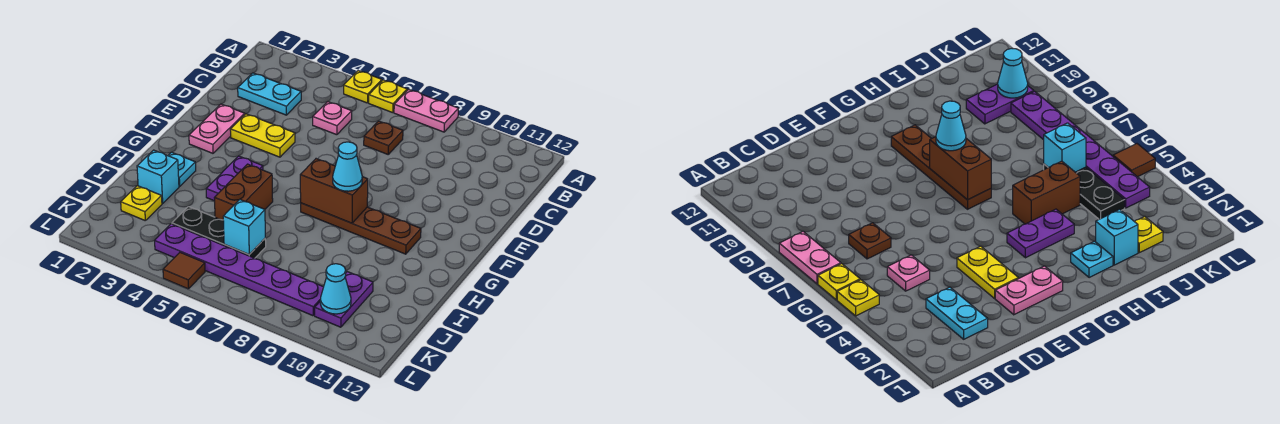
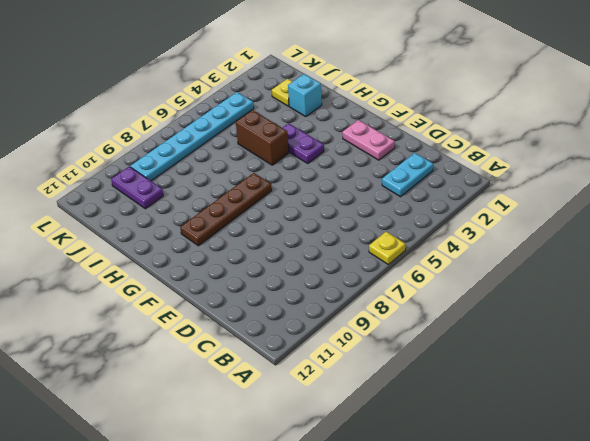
cyan plate K4:K9 level 1 -> purple plate K4:K9 level 1
none -> yellow plate A5 level 1
none -> pink plate A7:A8 level 1
none -> pink plate C5 level 1

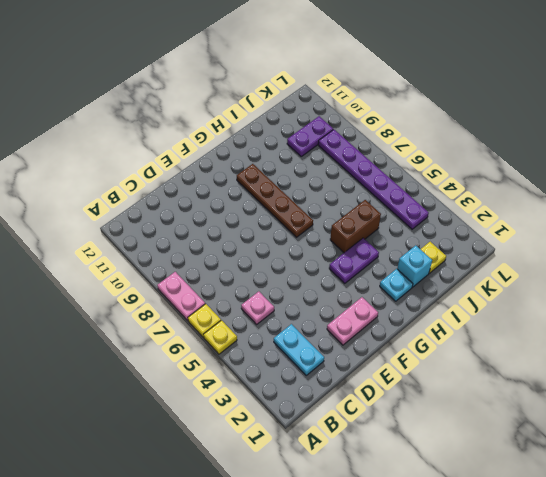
none -> brown plate C7 level 1
none -> yellow plate E3:E4 level 1
none -> black plate J4:J6 level 1

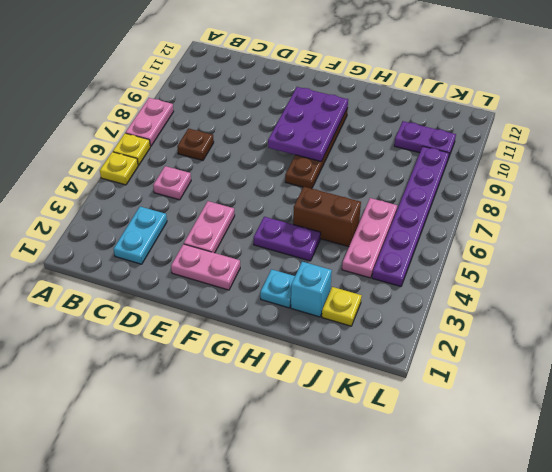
pink plate E3:E4 level 1 -> yellow plate E3:E4 level 1
purple plate F8:G10 level 2 -> brown brick G7:G8 level 2
pink plate J4:J6 level 1 -> black plate J4:J6 level 1
none -> brown tile L5 level 1
none -> cyan brick J6 level 2
none -> cyan cone K10 level 2

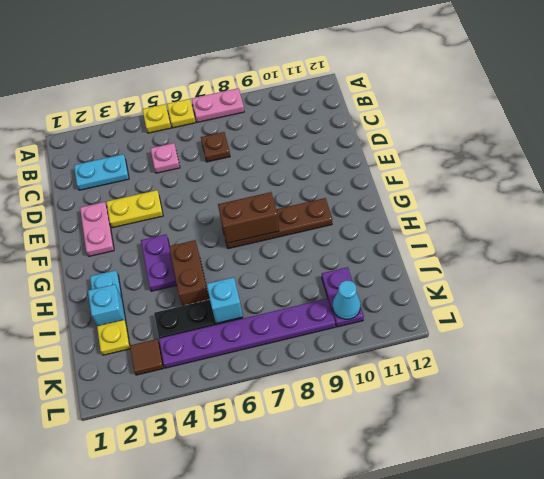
brown tile K3 level 1 -> brown tile L5 level 1
none -> cyan cone G8 level 3

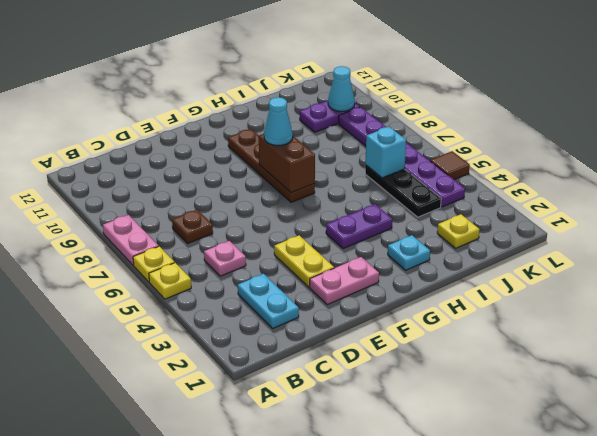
none -> brown brick H5:I5 level 1
none -> cyan brick I2 level 1

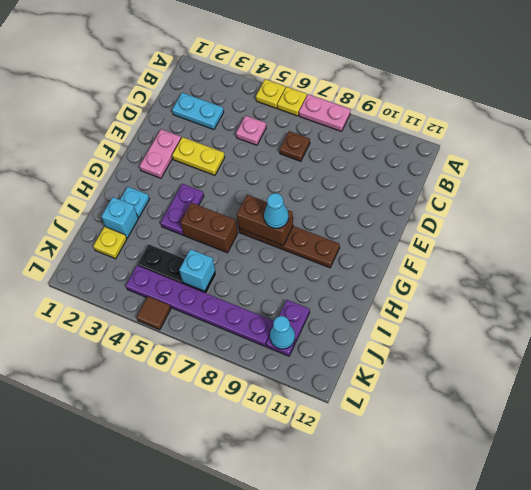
brown brick H5:H6 level 1 -> brown brick H5:I5 level 1

